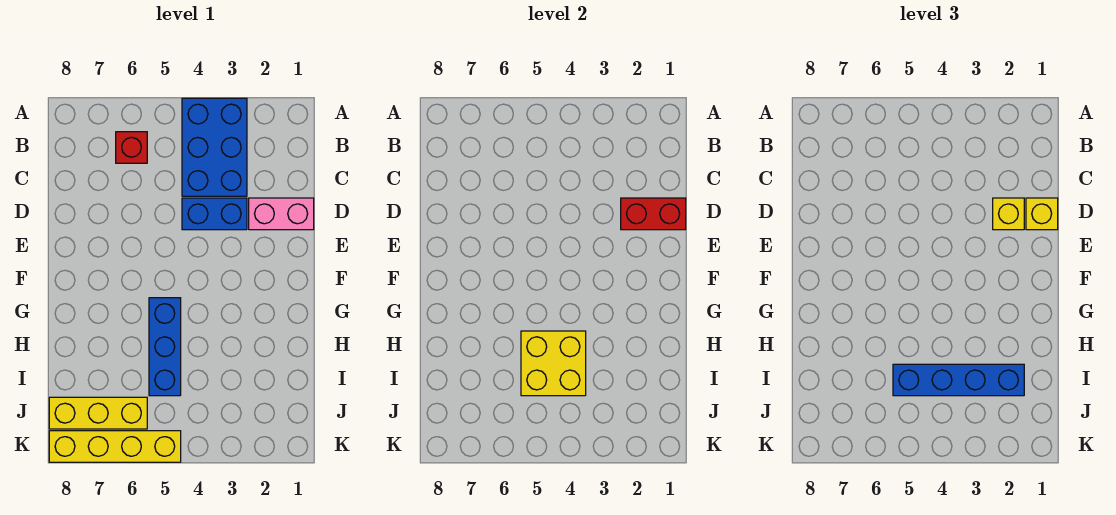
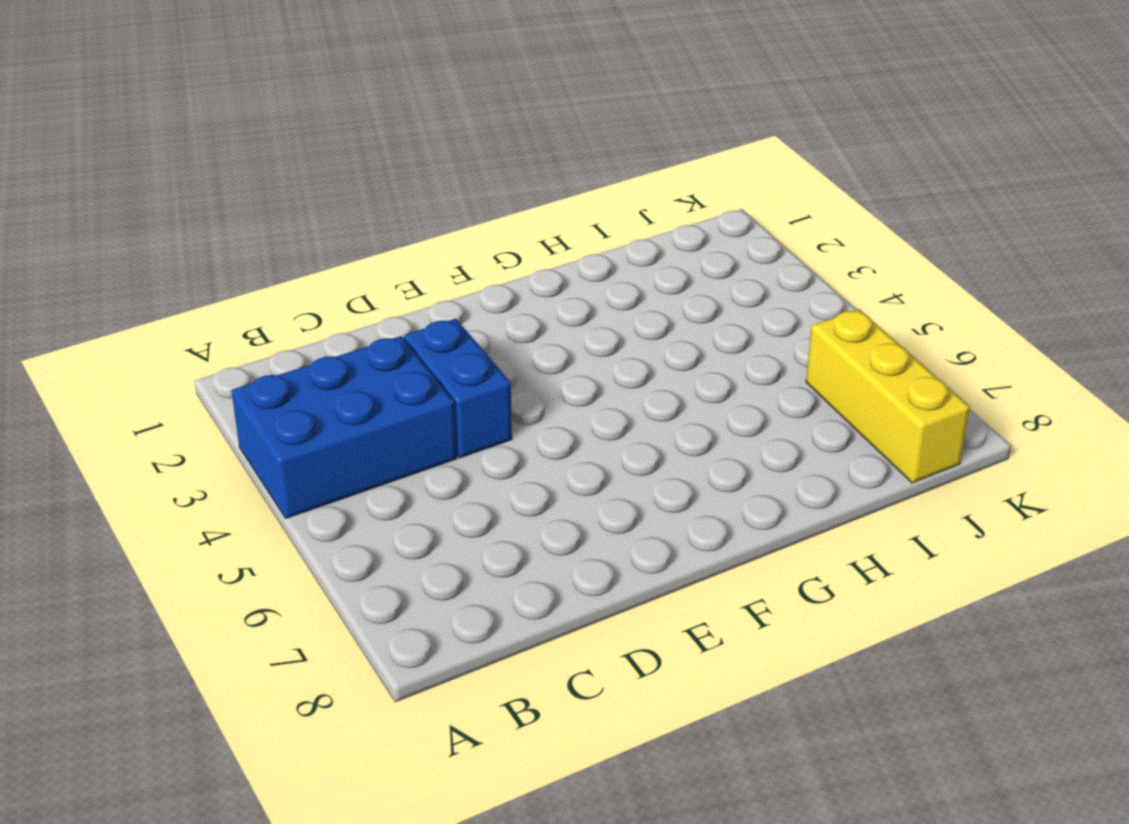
none -> red brick B6 level 1
none -> pink brick D1:D2 level 1
none -> blue brick G5:I5 level 1

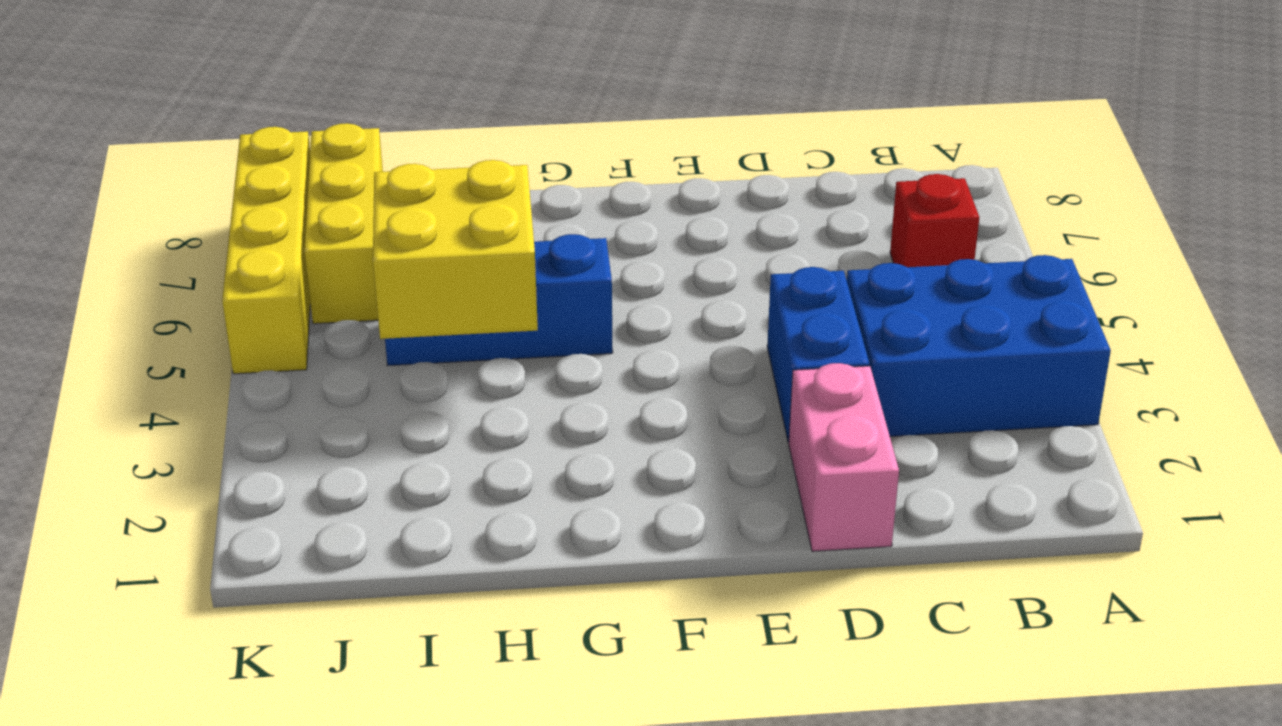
none -> red brick D1:D2 level 2
none -> yellow brick D1 level 3
none -> yellow brick D2 level 3

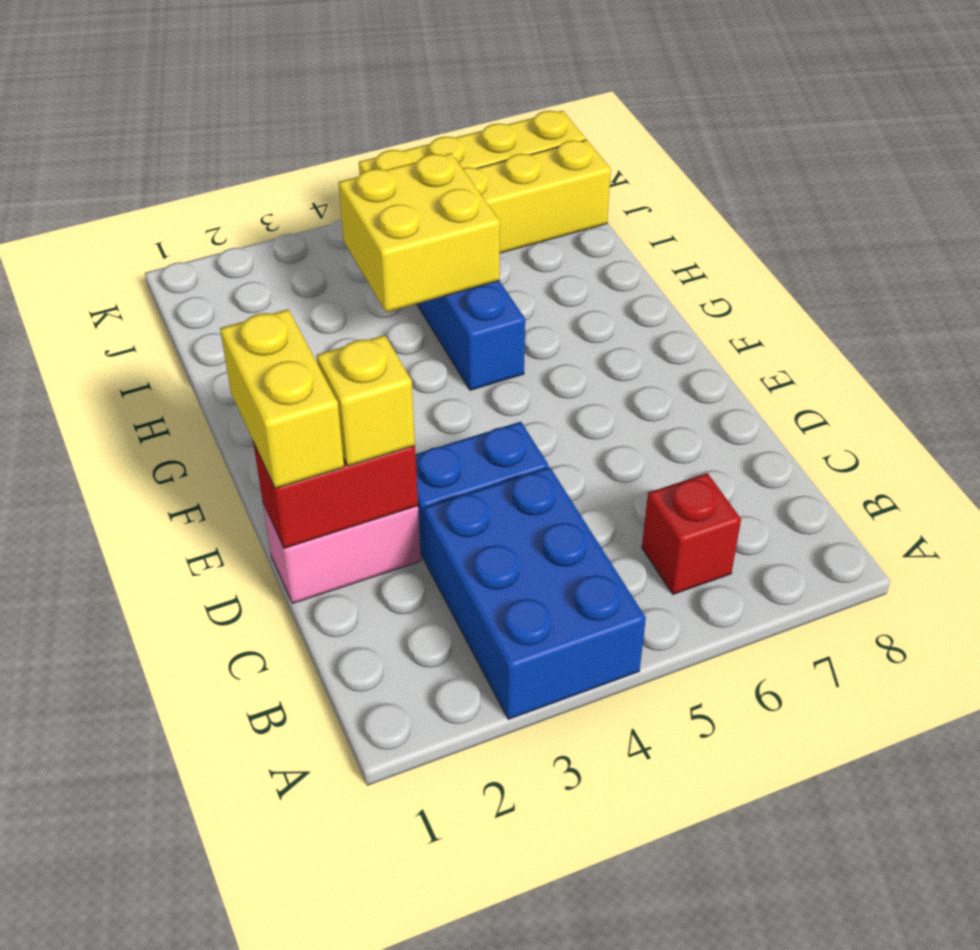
yellow brick D1:E1 level 3 -> yellow brick D1 level 3
none -> blue brick I2:I5 level 3

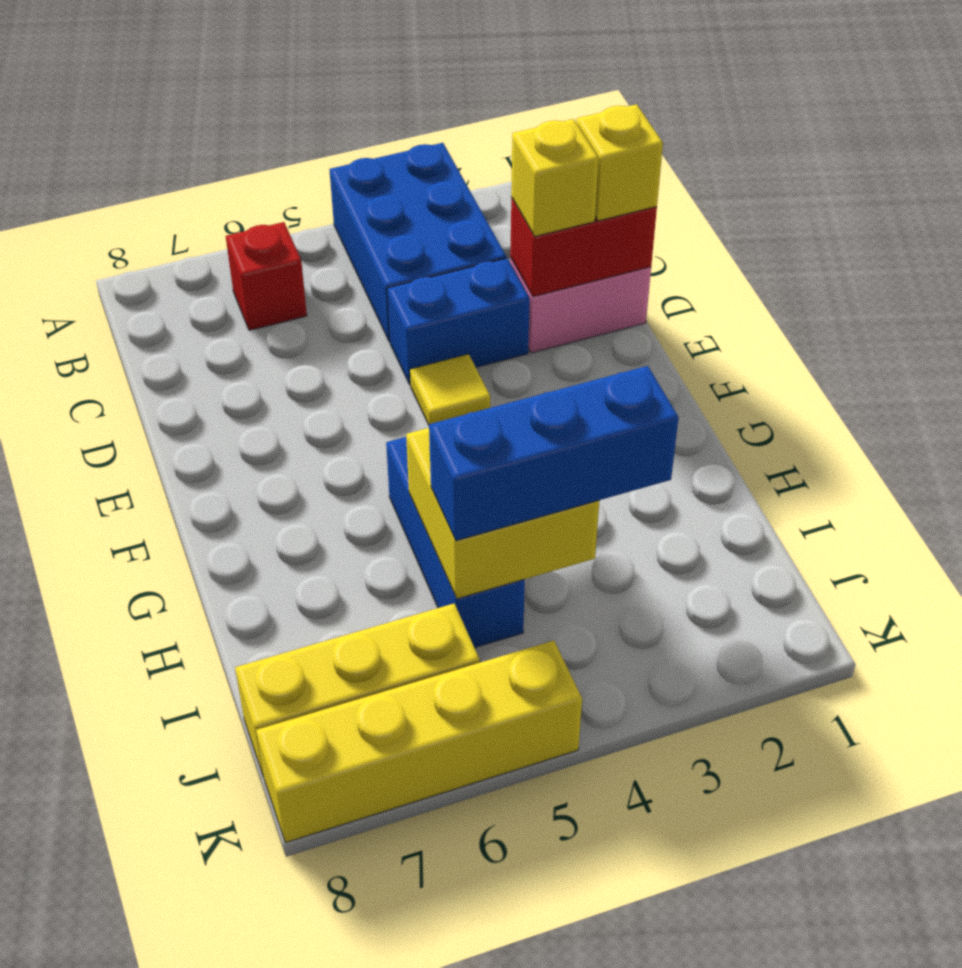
yellow tile E4 level 1 -> none
blue brick I3:I5 level 3 -> blue brick I2:I5 level 3

